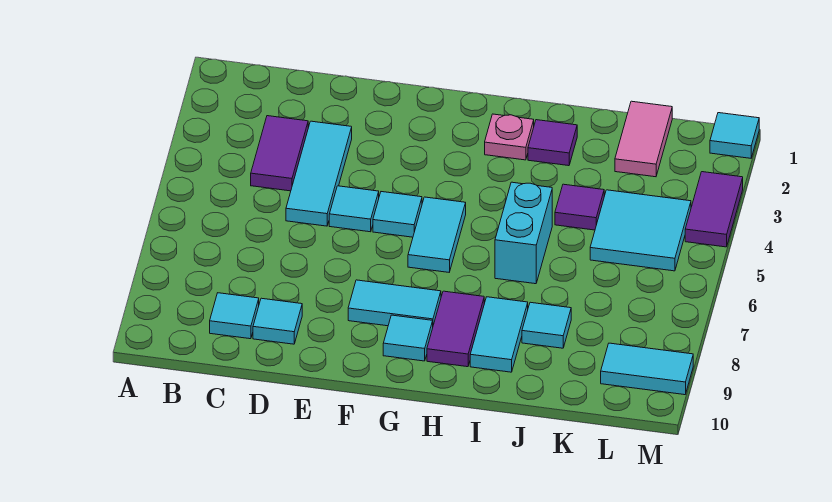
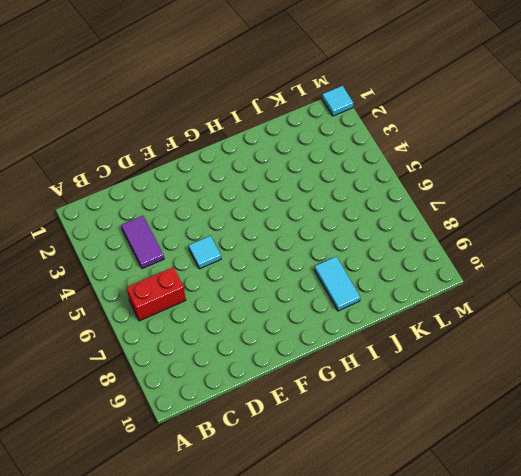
red brick B6:C6 level 1 -> none
none -> cyan tile C9 level 1
none -> cyan tile D3:D5 level 1
none -> cyan tile D9 level 1

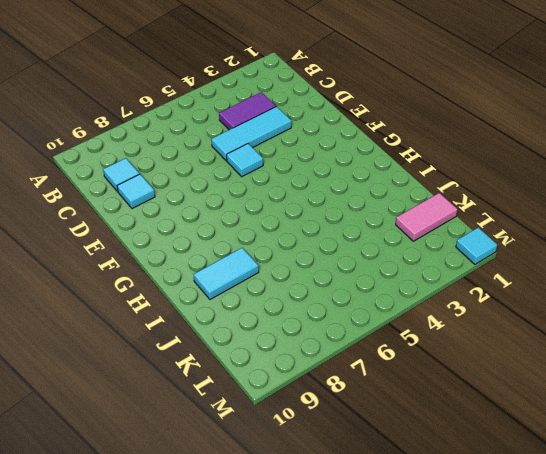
none -> cyan tile F5 level 1
none -> cyan tile F8:G8 level 1
none -> cyan tile G5:G6 level 1

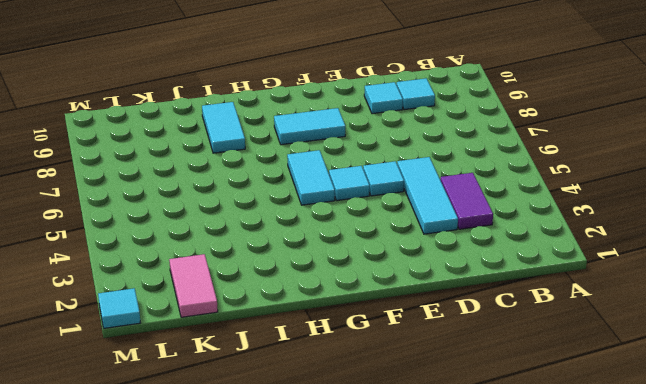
none -> cyan tile G9 level 1
none -> pink plate H2 level 1
none -> purple tile H8:H9 level 1

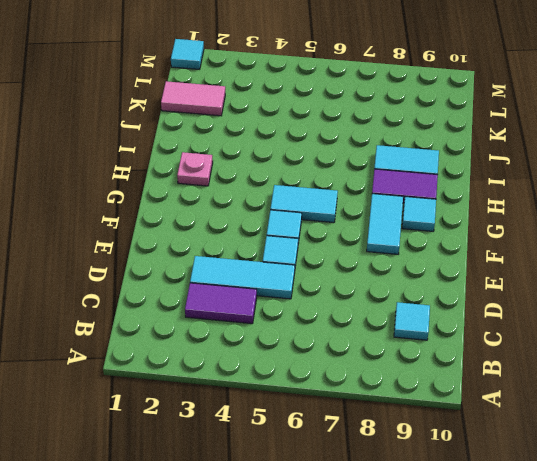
none -> cyan tile D9 level 1
none -> purple tile I2 level 1
none -> cyan brick I5:I6 level 1

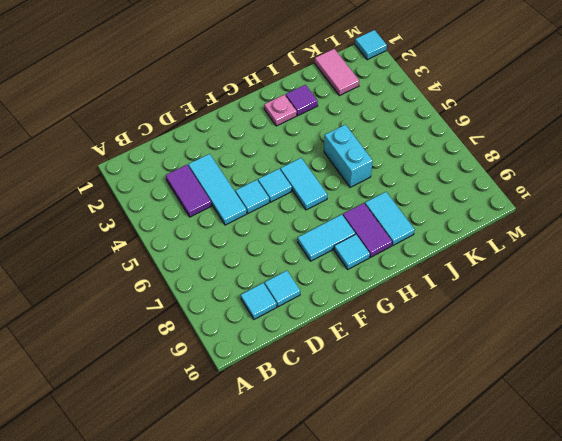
none -> purple tile J4 level 1
none -> cyan tile J8 level 1
none -> cyan tile K4:L5 level 1

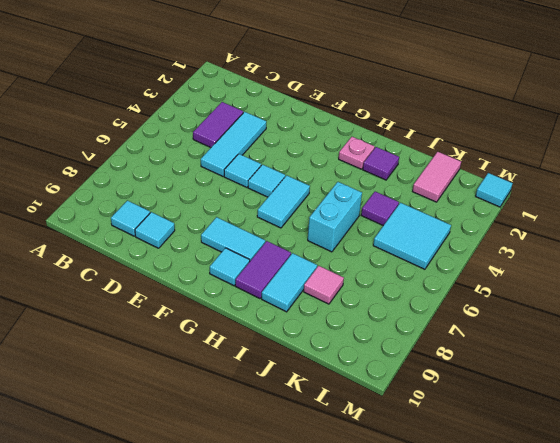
pink tile J8 level 1 -> cyan tile J8 level 1
none -> cyan tile L9:M9 level 1
none -> purple tile M3:M4 level 1

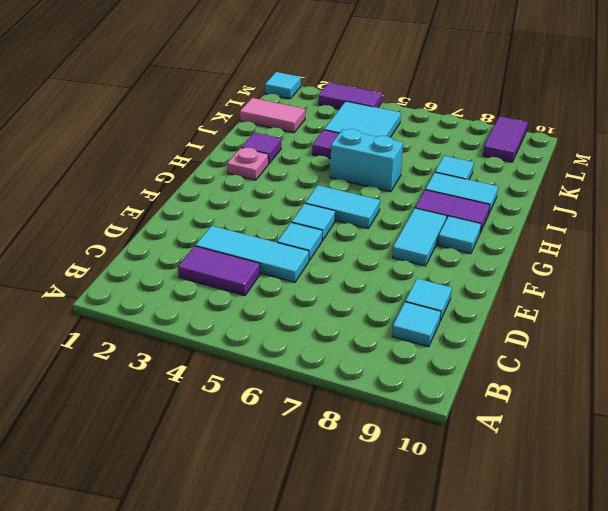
purple tile L9:M9 level 1 -> cyan tile L9:M9 level 1

